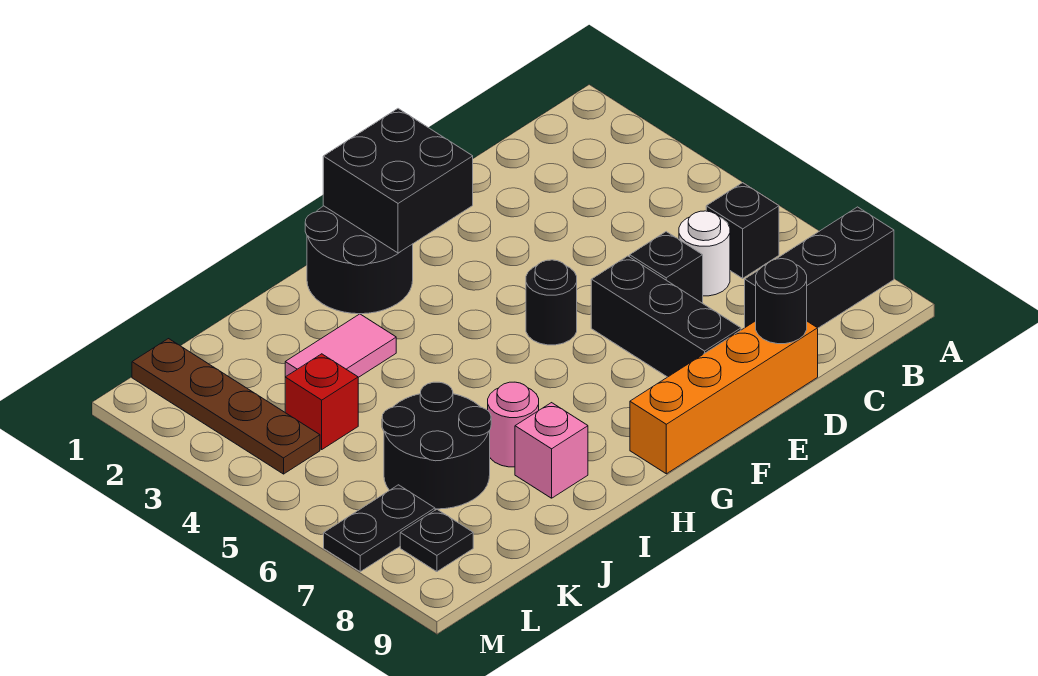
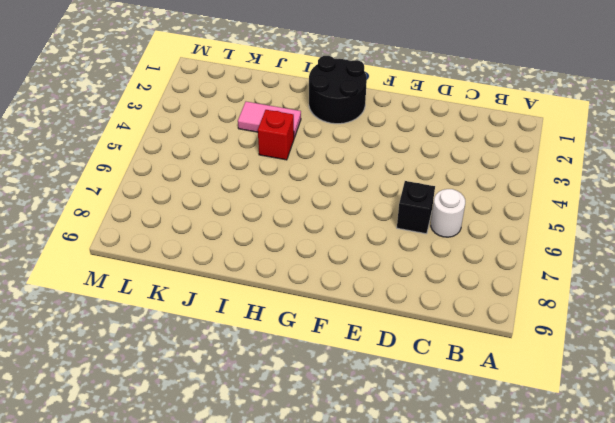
red brick I4 level 1 -> red brick K4 level 1
none -> black brick A8:C8 level 1
none -> black brick B6 level 1
none -> orange brick D9:G9 level 1

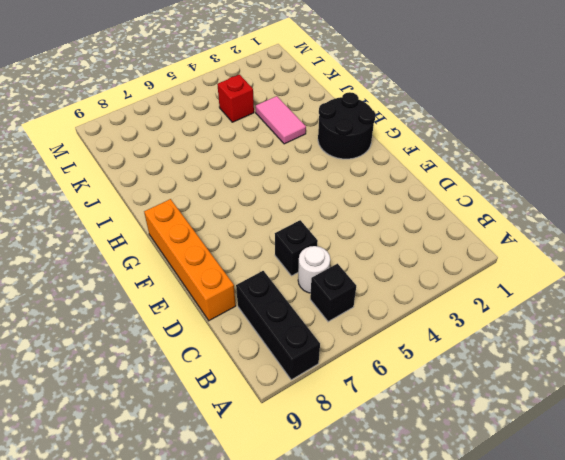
none -> black brick E6:E8 level 1
none -> black round brick F5 level 1
none -> pink round brick I7 level 1

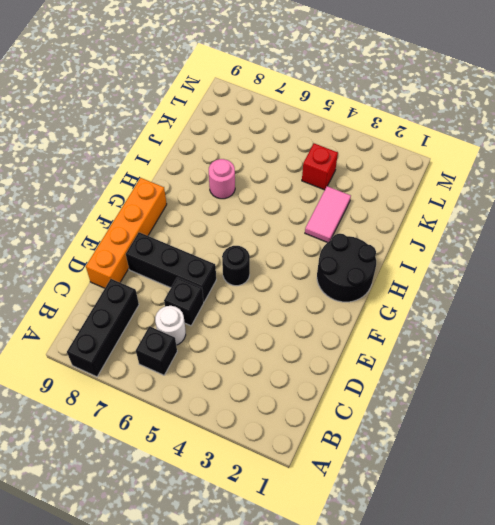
none -> pink brick I8 level 1
none -> black round brick J6:K7 level 1
none -> brown plate L1:L4 level 1

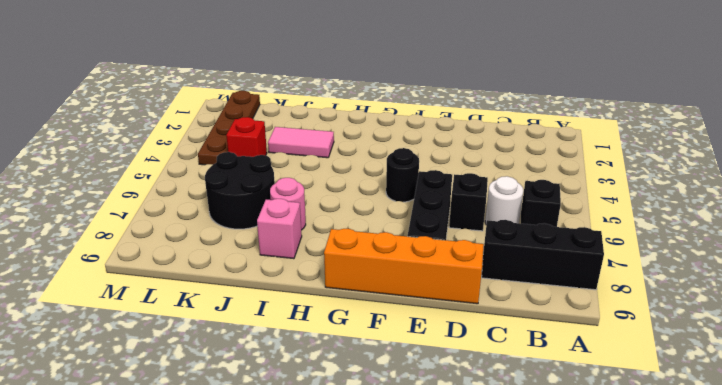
none -> black round brick G1:H2 level 1
none -> black plate L7:M7 level 1
none -> black plate L8 level 1

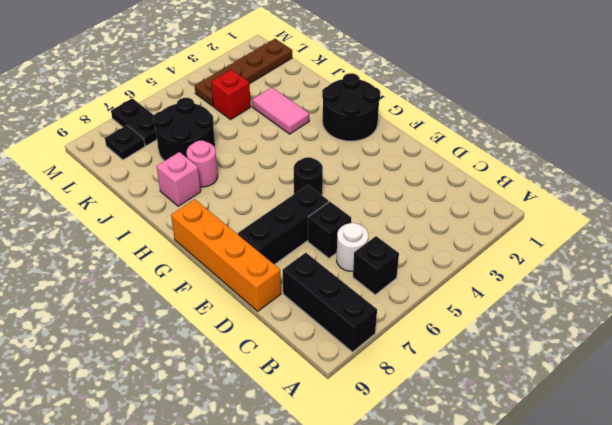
none -> black round brick D9 level 2
none -> black brick F1:G2 level 2

